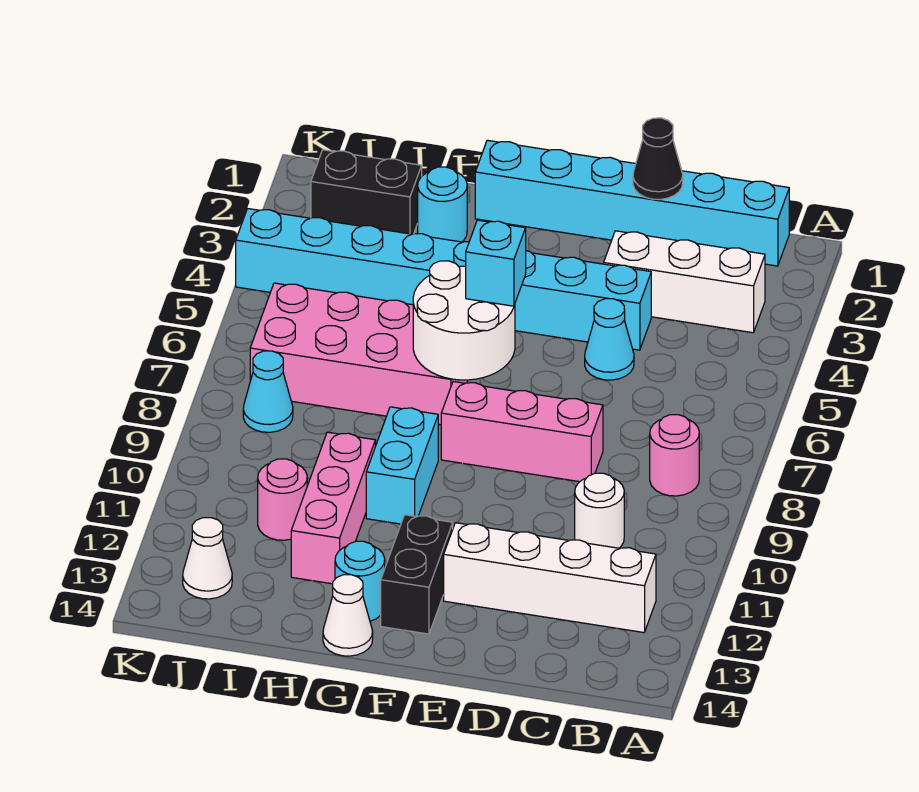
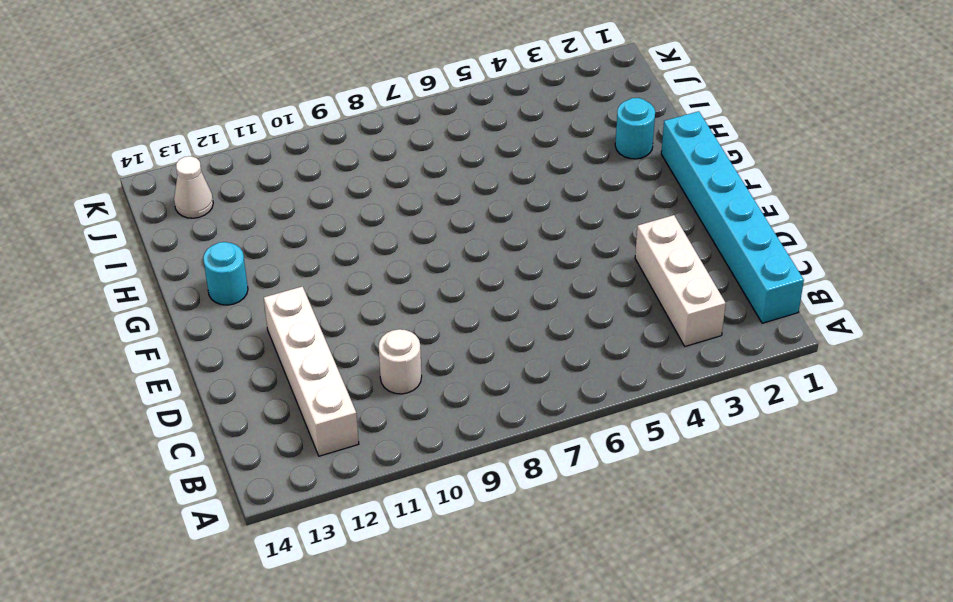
none -> pink round brick B8 level 1
none -> cyan brick D4:K4 level 1
none -> cyan cone D5 level 1

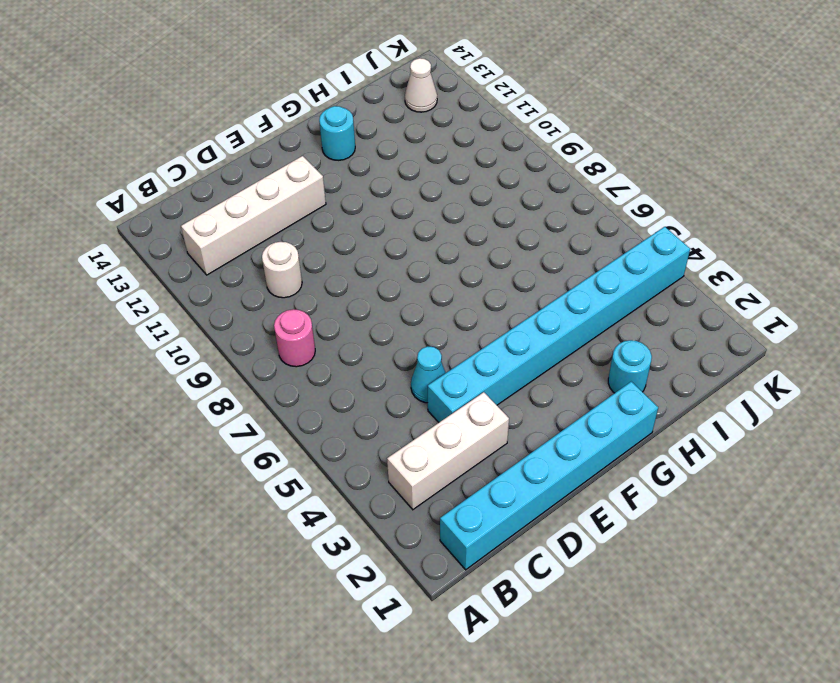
none -> pink brick D8:F8 level 1
none -> black brick F12:F13 level 1
none -> pink brick G6:J7 level 1

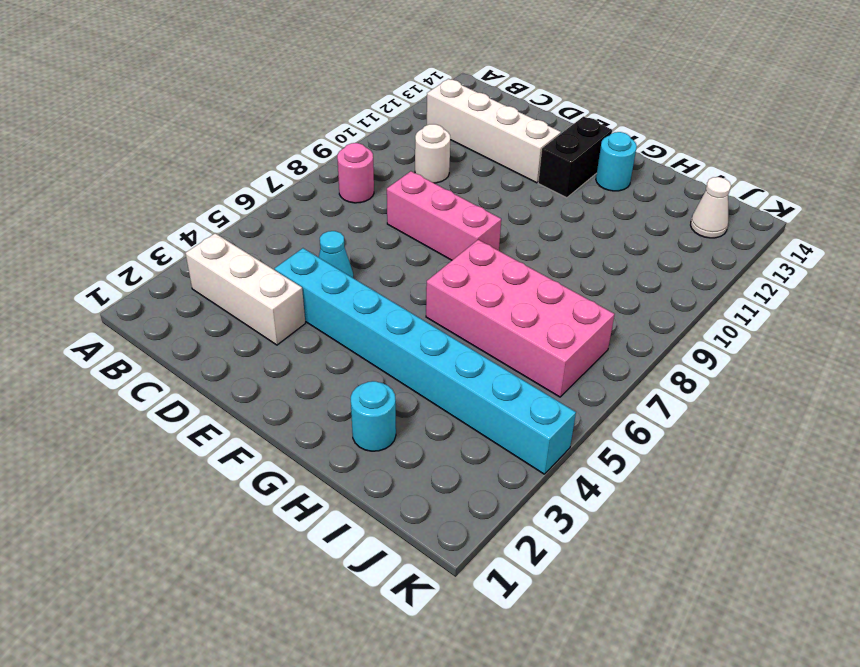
none -> cyan brick B1:G1 level 1
none -> cyan brick G9:G10 level 1
none -> white cone G14 level 1

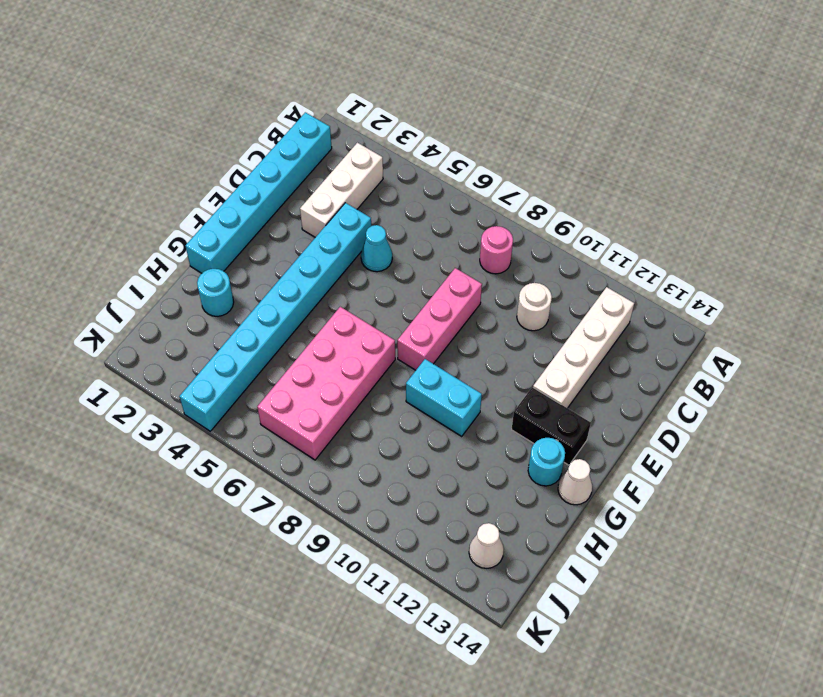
none -> pink brick H10:H12 level 1
none -> black brick I2:J2 level 1
none -> pink round brick I11 level 1

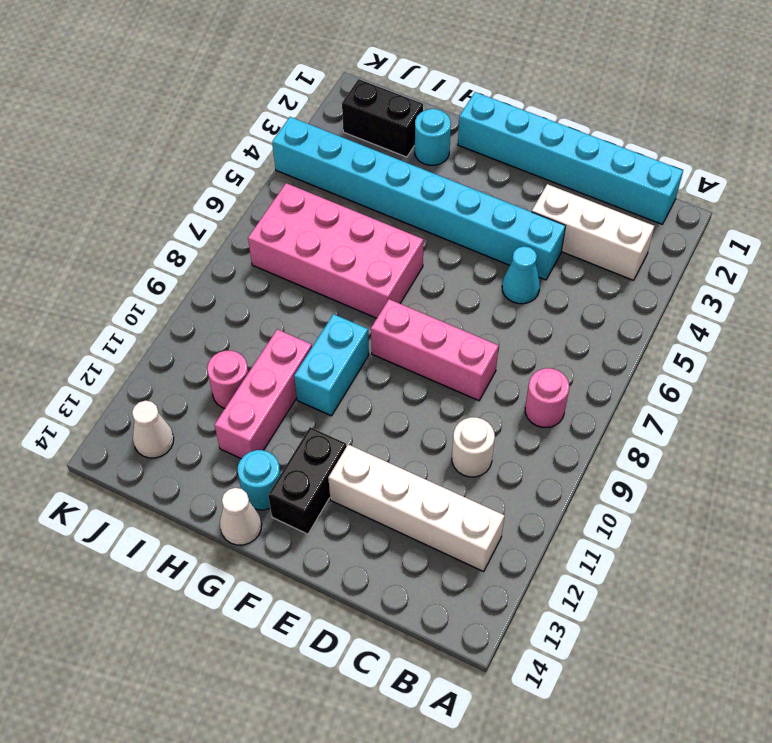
none -> cyan cone J8 level 1
none -> black cone D1 level 2
none -> white round brick F6:G7 level 2

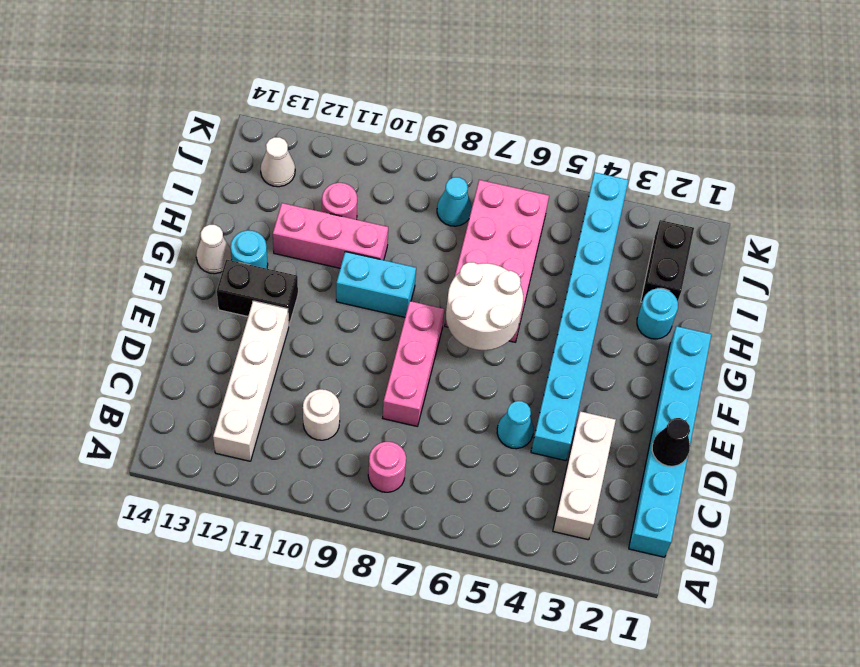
none -> cyan brick F6 level 3

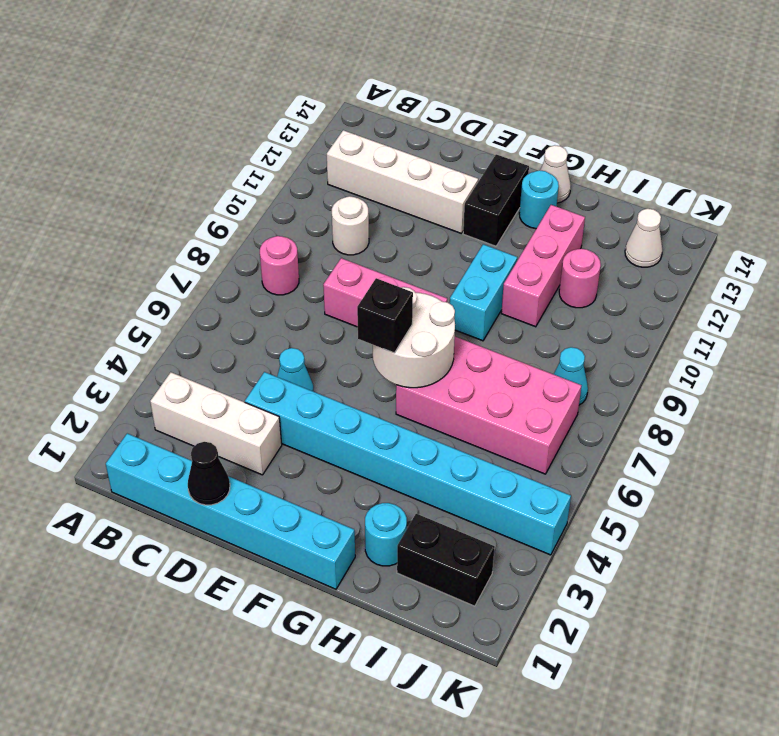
black brick F6 level 3 -> cyan brick F6 level 3

